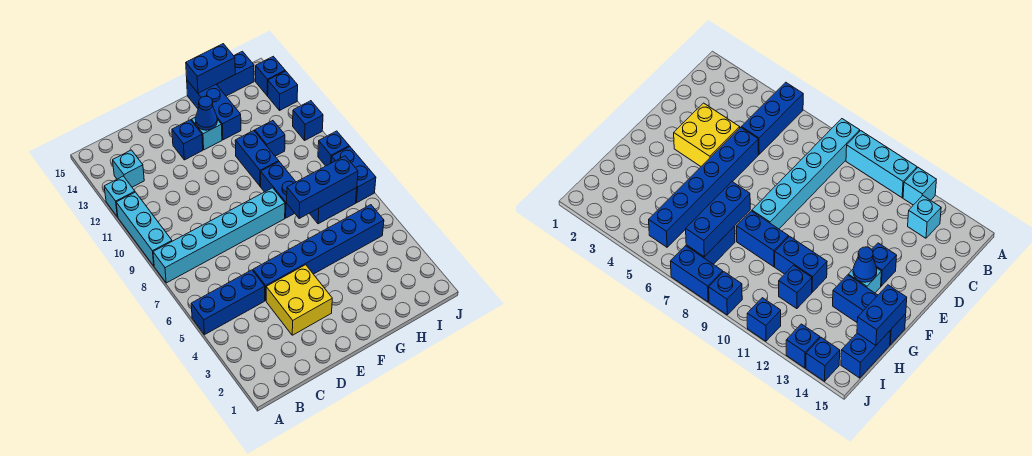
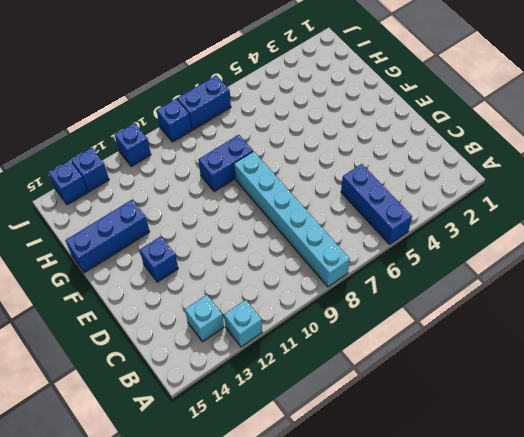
none -> cyan brick A9:A11 level 1
none -> yellow brick D3:E4 level 1
none -> blue brick D5:I5 level 1

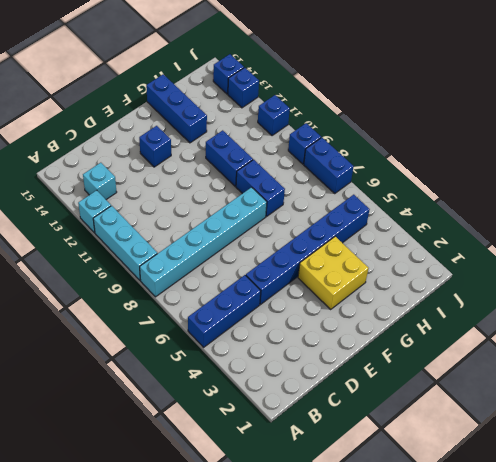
yellow brick F3:G4 level 1 -> yellow brick D3:E4 level 1
none -> cyan brick F13 level 1
none -> blue brick H7:I7 level 1
none -> blue brick H11 level 1

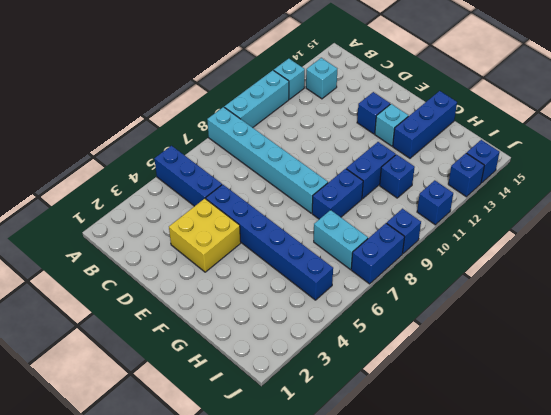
cyan brick H7:I7 level 1 -> blue brick H7:I7 level 1
none -> blue brick H15:I15 level 1
none -> blue cone F13 level 2
none -> blue brick G7:I7 level 2

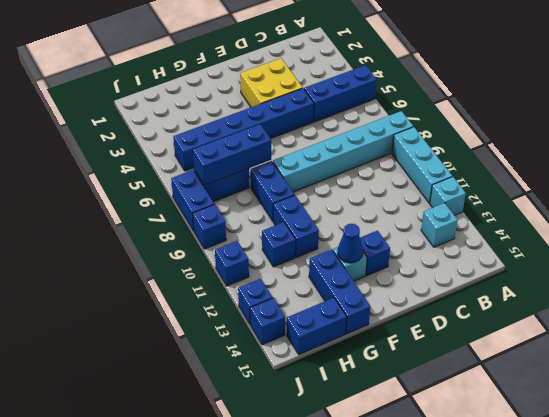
none -> blue brick G15:H15 level 2

